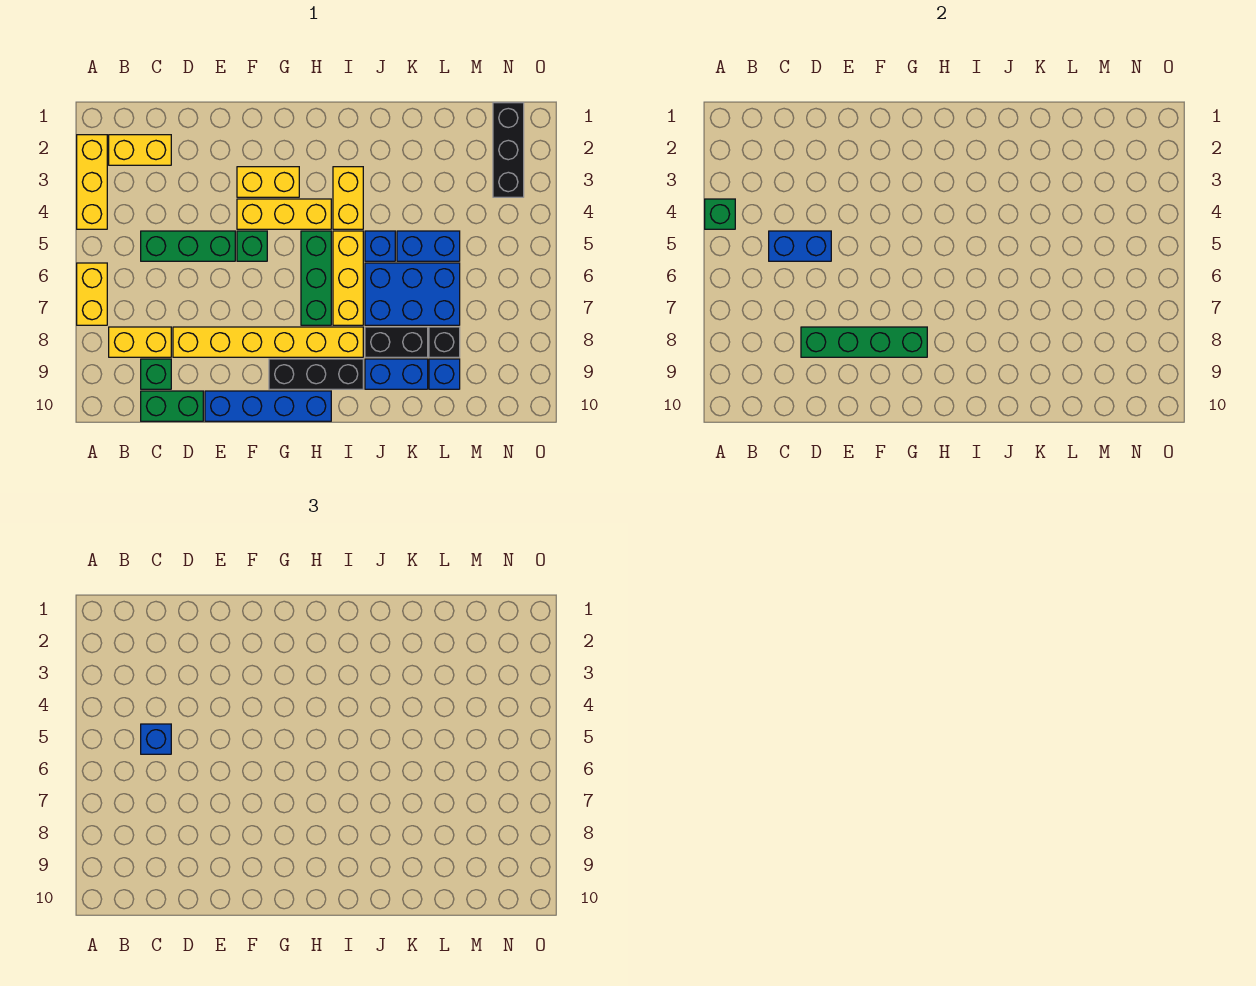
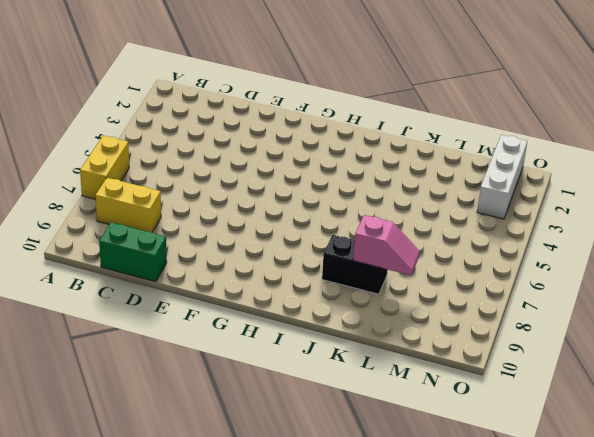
pink slope K8:L8 level 2 top K -> none
white brick N1:N3 level 1 -> black brick N1:N3 level 1
none -> yellow brick A2:A4 level 1
none -> yellow brick B2:C2 level 1
none -> green brick C5:E5 level 1

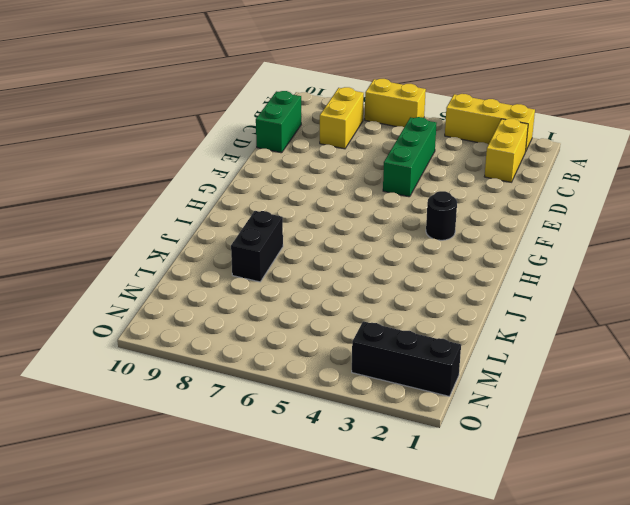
black round brick G3 level 1 -> yellow brick F3:G3 level 1
none -> green brick C9 level 1
none -> yellow brick D8:I8 level 1
none -> blue brick E10:H10 level 1

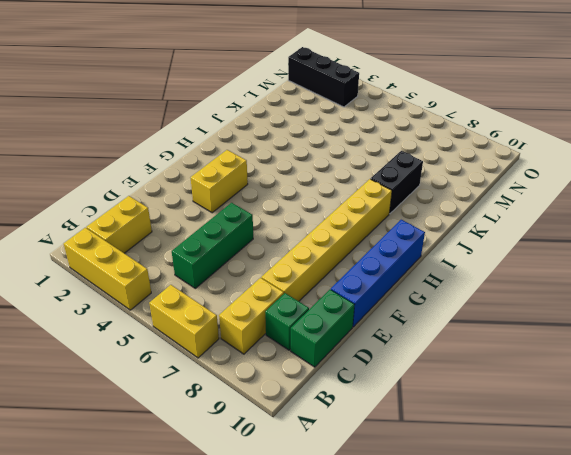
none -> yellow brick F4:H4 level 1
none -> green brick F5 level 1
none -> black brick G9:I9 level 1

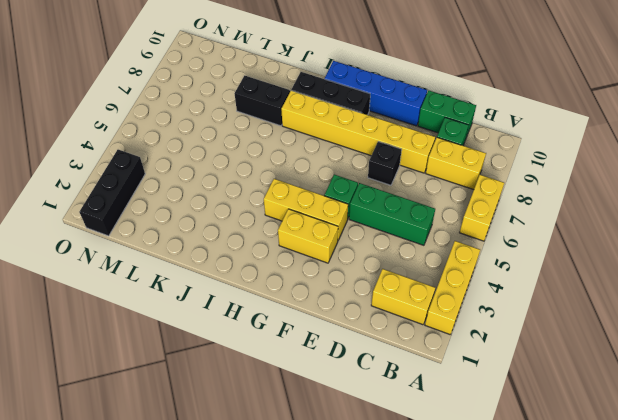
black brick E7 level 1 -> black brick L8 level 1
none -> green brick H5:H7 level 1
none -> yellow brick I3:I4 level 1
none -> yellow brick I5:I7 level 1

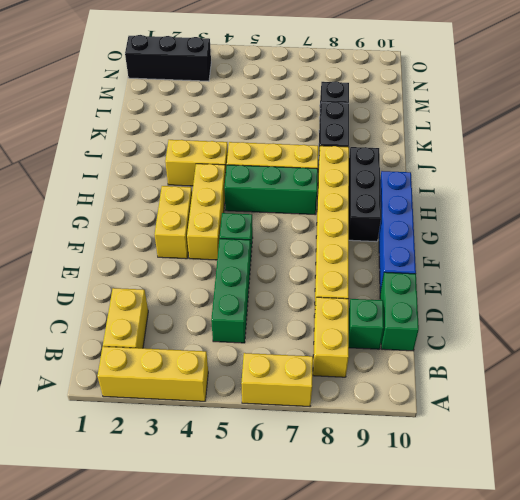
none -> blue brick J5 level 1
none -> blue brick J6:L7 level 1
none -> blue brick J9:K9 level 1

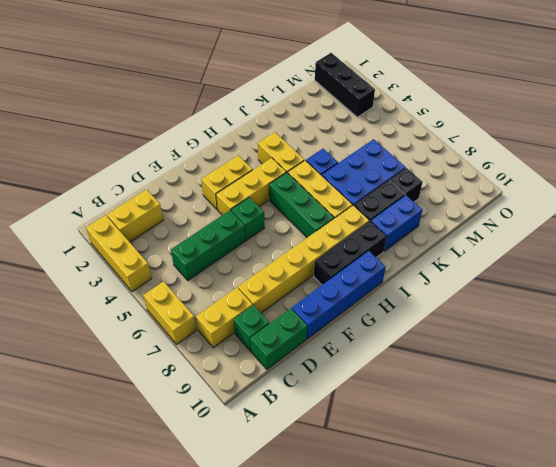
none -> blue brick K5:L5 level 1
none -> blue brick L9 level 1
none -> green brick A4 level 2

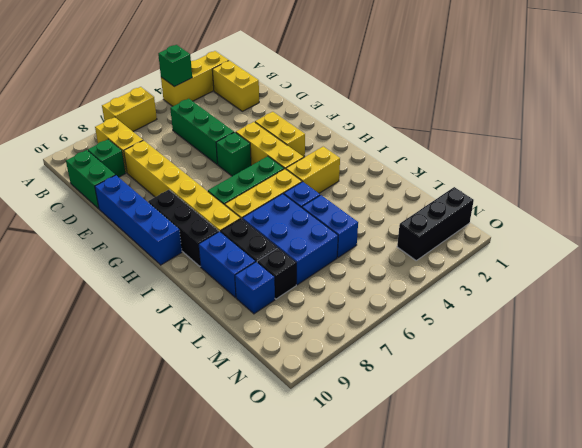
none -> blue brick C5:D5 level 2
none -> green brick D8:G8 level 2
none -> blue brick C5 level 3

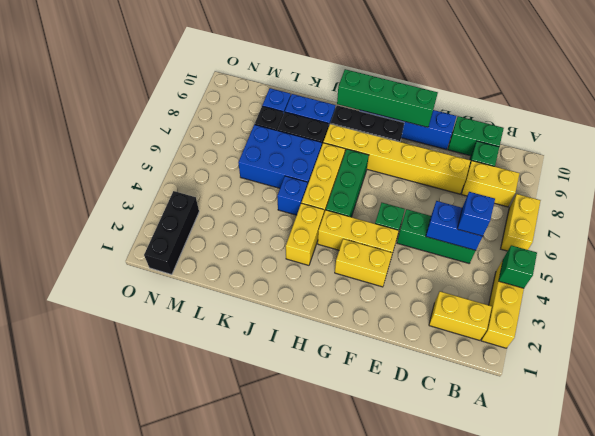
green brick F10:I10 level 2 -> green brick D8:G8 level 2
none -> blue brick K5:L5 level 1

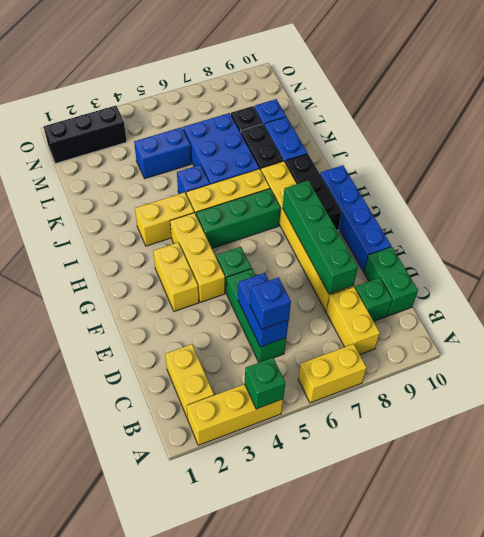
blue brick L4:L5 level 1 -> blue brick K5:L5 level 1

